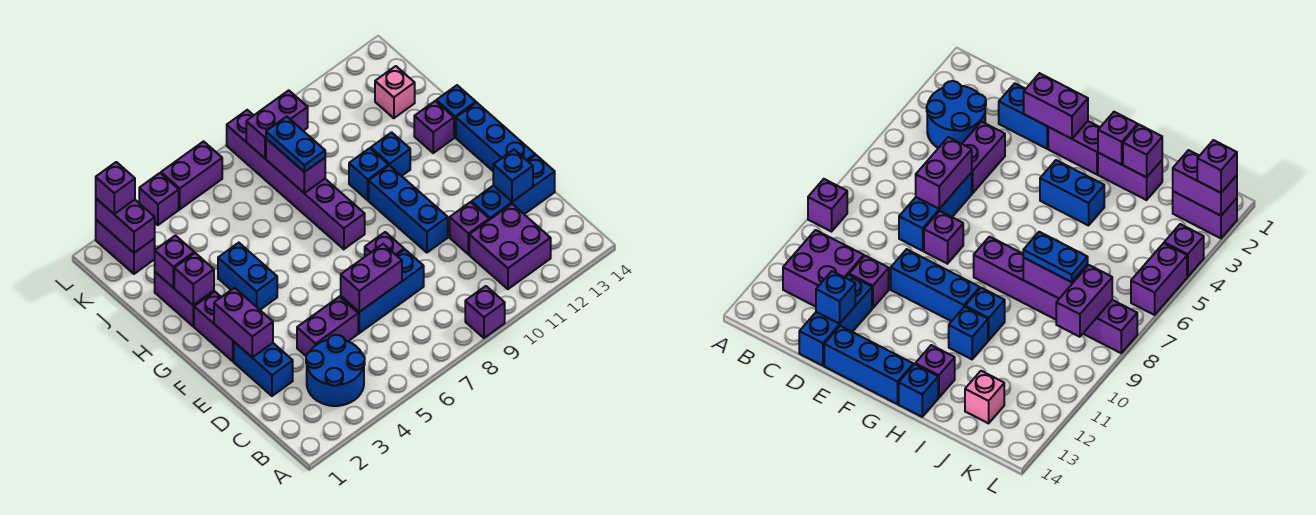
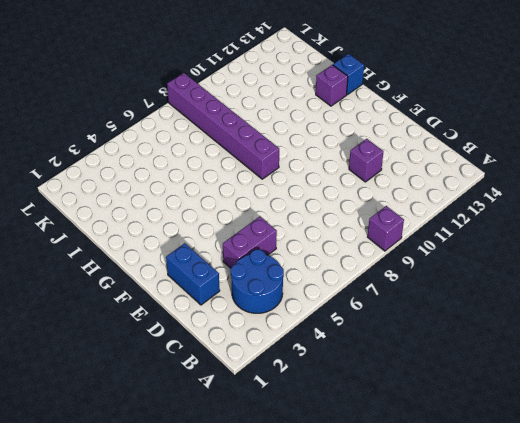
none -> purple brick B11:C12 level 1
none -> blue brick D6:D8 level 1
none -> blue brick D12:D14 level 1
none -> purple brick E8 level 1

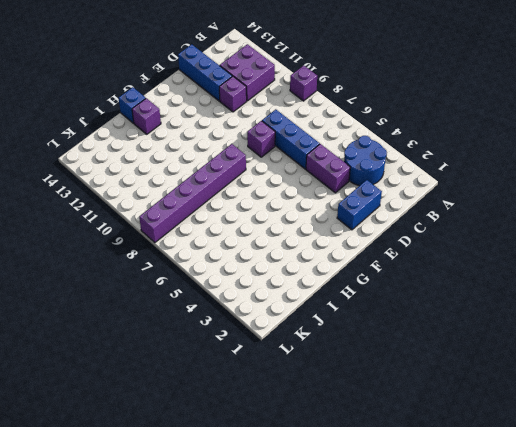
none -> blue brick E10:G10 level 1
none -> blue brick E14:G14 level 1
none -> purple brick F2:G2 level 1
none -> blue brick G4:H4 level 1

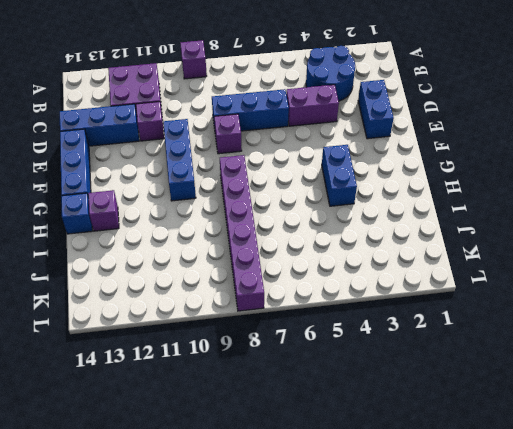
none -> purple brick F2:G2 level 1
none -> purple brick H2:I2 level 1
none -> blue brick H10 level 1
none -> blue brick H11 level 1

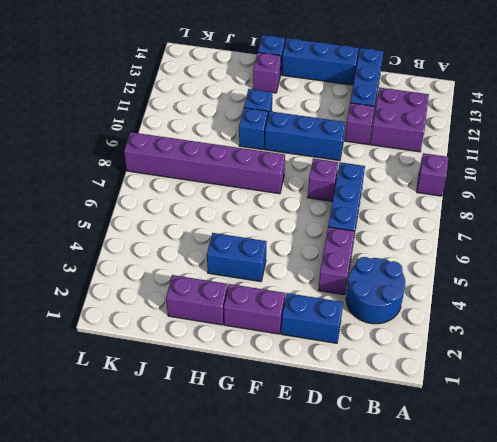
none -> pink brick J13 level 1
none -> purple brick K2:L2 level 1
none -> purple brick L4 level 1
none -> purple brick L5:L6 level 1

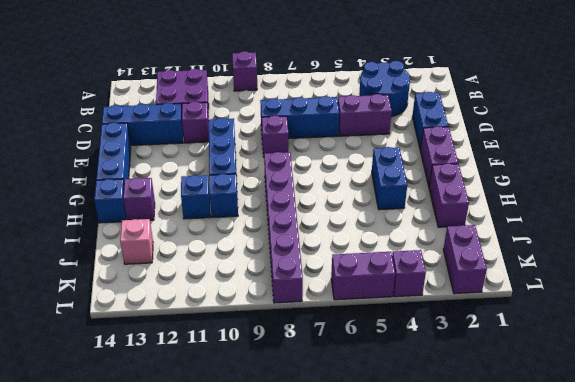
none -> purple brick D6:D7 level 2
none -> blue brick D13 level 2
none -> purple brick E2:F2 level 2
none -> purple brick H2 level 2

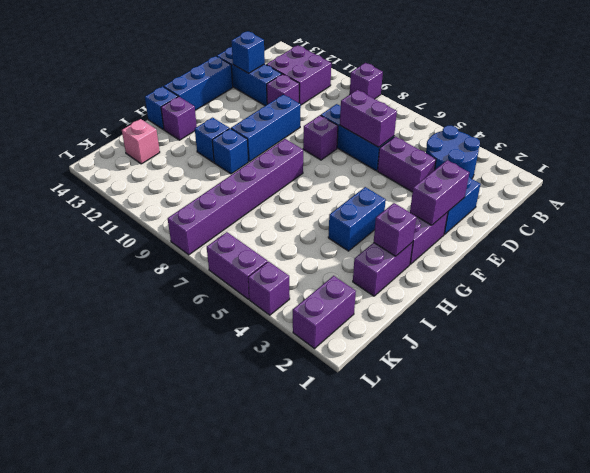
none -> purple brick I2 level 2
none -> purple brick I8:J8 level 2
none -> purple brick K2:L2 level 2
none -> purple brick K8:K9 level 2

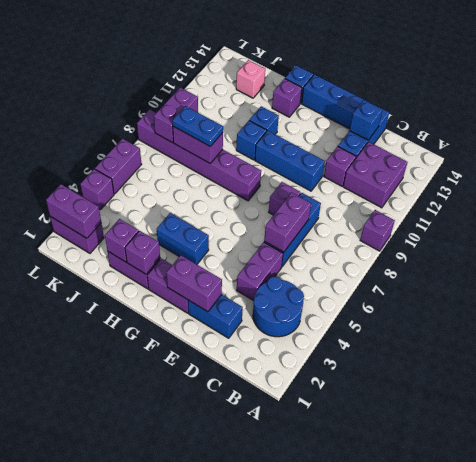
none -> purple brick L2 level 3

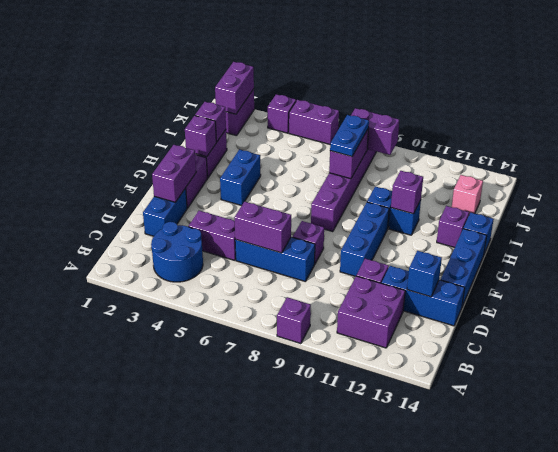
purple brick H11 level 2 -> purple brick L2 level 3

